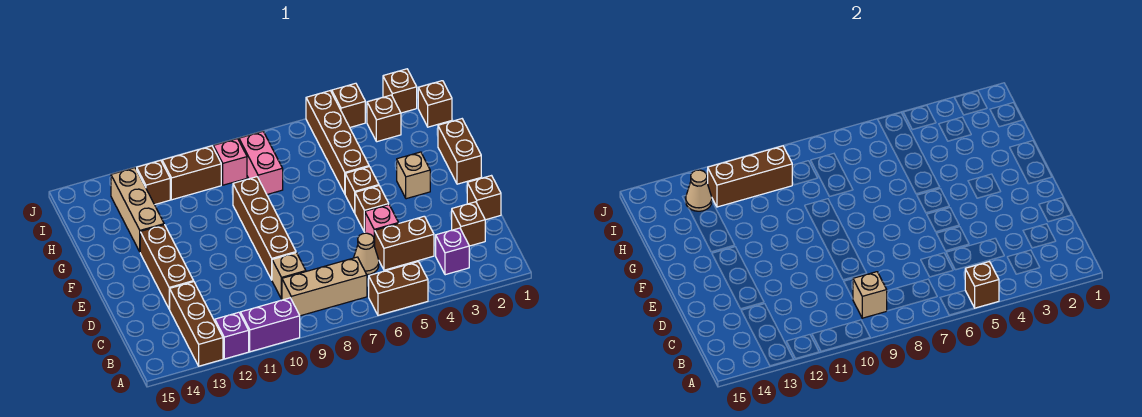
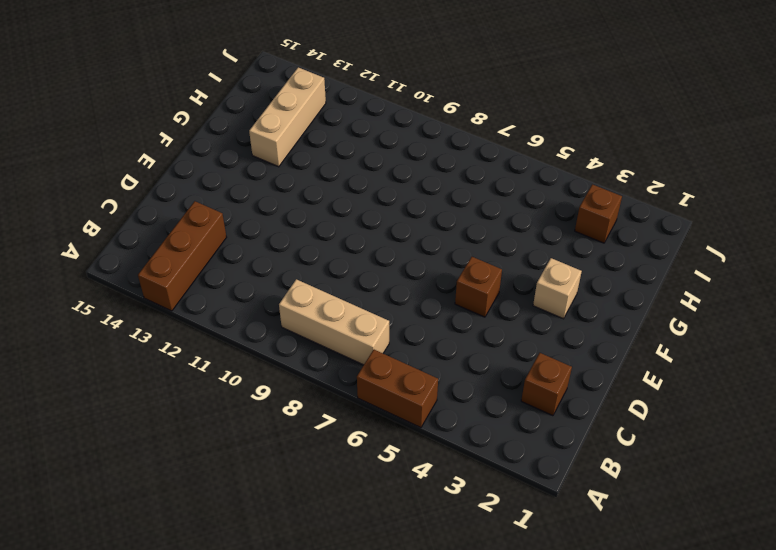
none -> purple brick A10:A11 level 1
none -> purple brick A12 level 1
none -> purple brick B3 level 1
none -> brown brick C4:C5 level 1

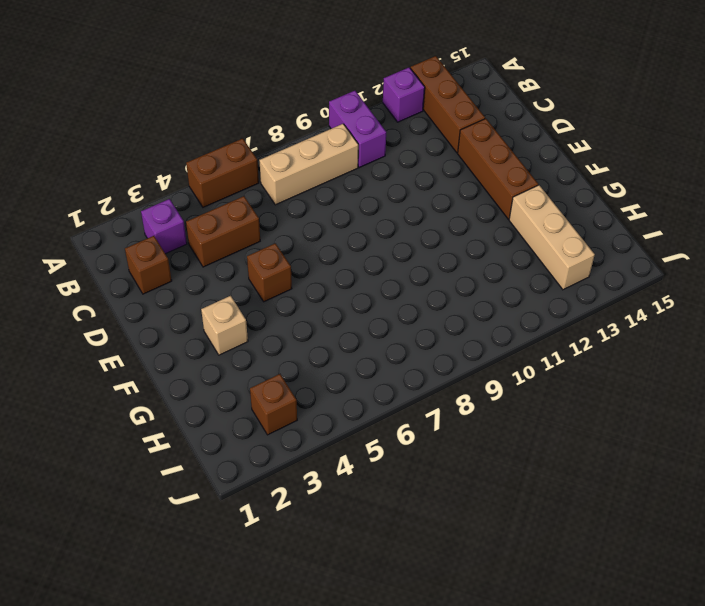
purple brick A10:B10 level 1 -> purple brick A10:A11 level 1
none -> tan cone C6 level 1
none -> tan brick C9 level 1
none -> brown brick D1 level 1
none -> pink brick D5 level 1

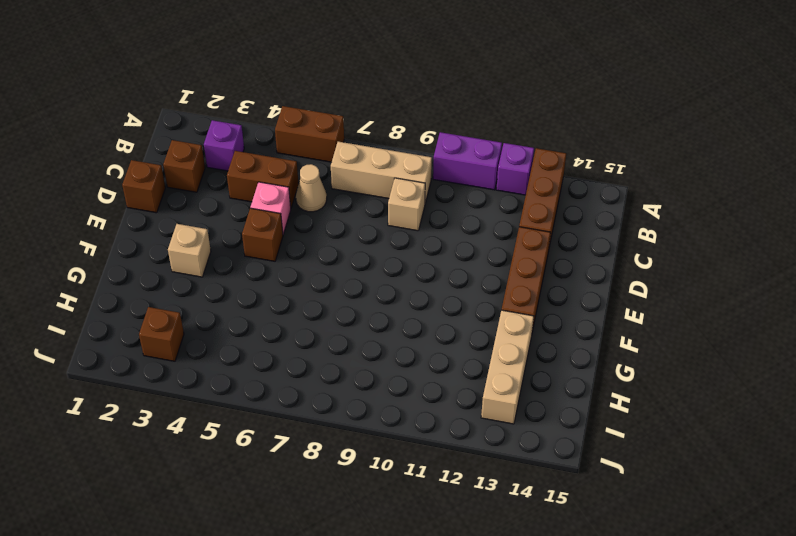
none -> brown brick D9:G9 level 1
none -> brown brick F1:G1 level 1
none -> brown brick F5 level 1
none -> brown brick G5:J5 level 1

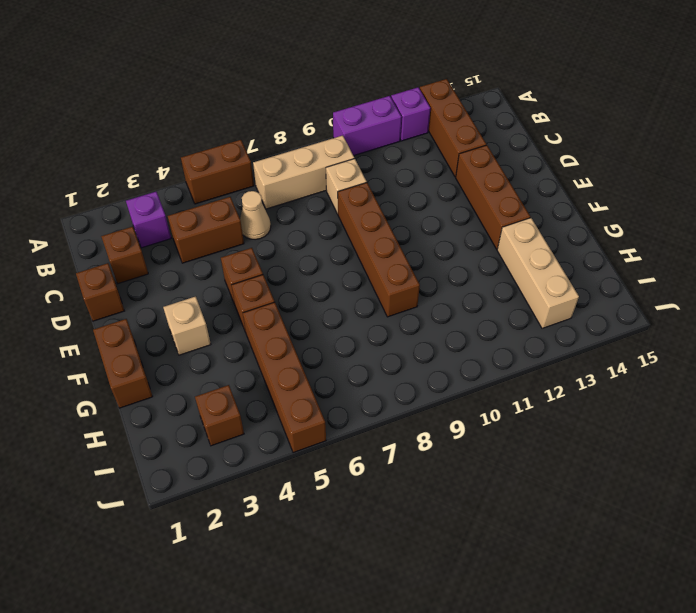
none -> pink brick D5 level 1
none -> pink brick H8:I8 level 1
none -> brown brick I1 level 1
none -> pink brick I9 level 1

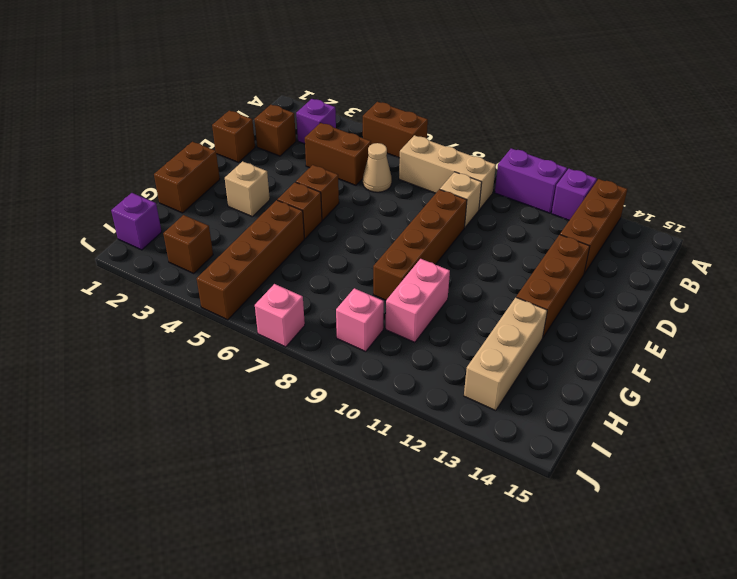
pink brick G10:H10 level 1 -> pink brick H8:I8 level 1
purple brick I1 level 1 -> brown brick I1 level 1
pink brick J7 level 1 -> pink brick D5 level 1
none -> brown brick I10:I11 level 1
none -> brown brick I12 level 1
none -> brown brick J2 level 1
none -> brown brick J4 level 1

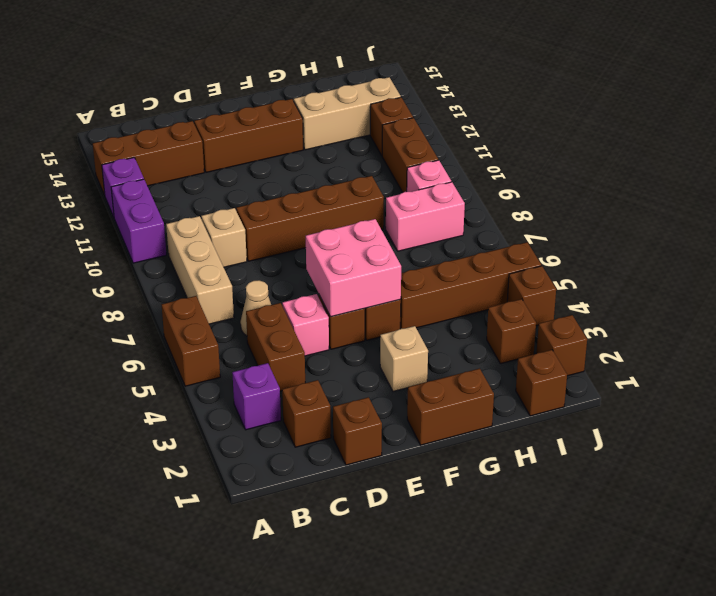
pink brick E5:F6 level 2 -> none
none -> brown brick A5 level 2
none -> tan brick B9 level 2
none -> brown brick I10:I12 level 2
none -> tan cone I13 level 2

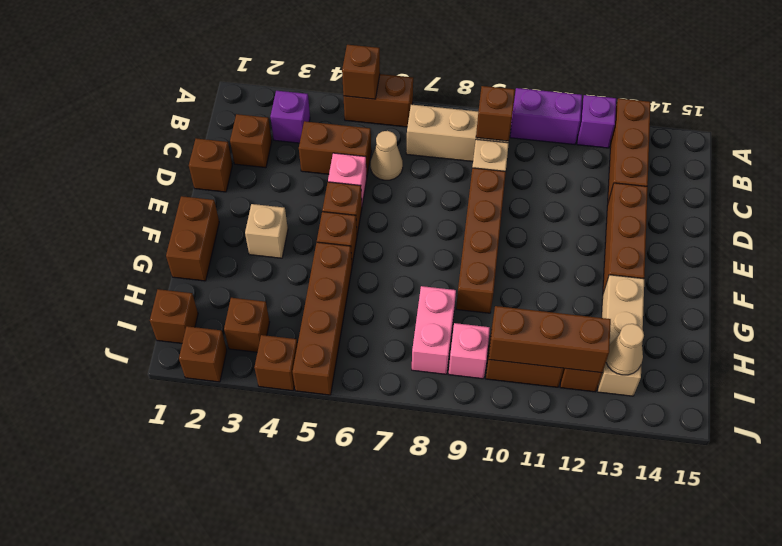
brown brick B9 level 2 -> tan brick B9 level 2

